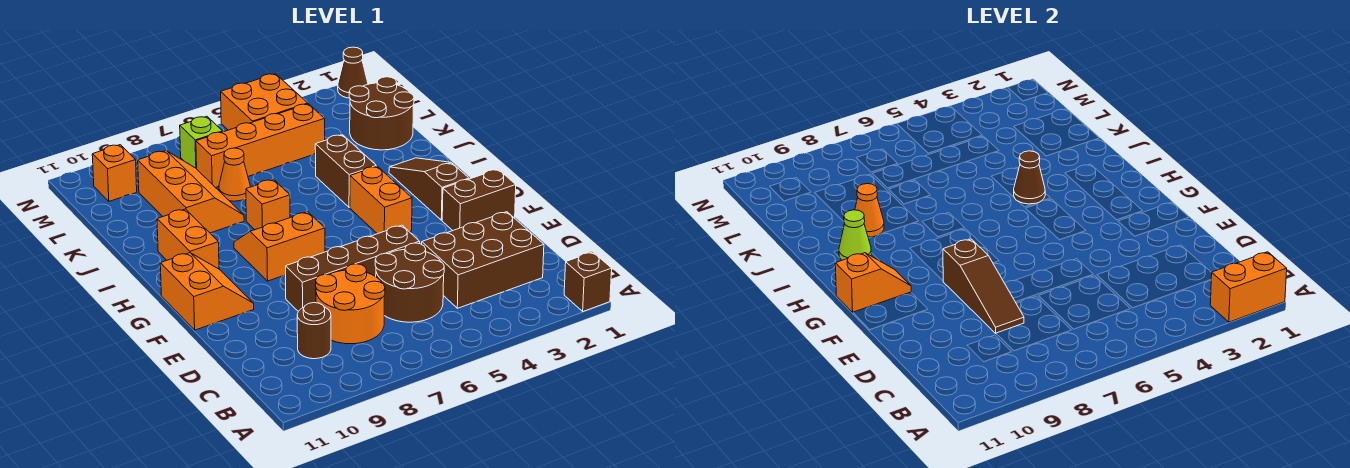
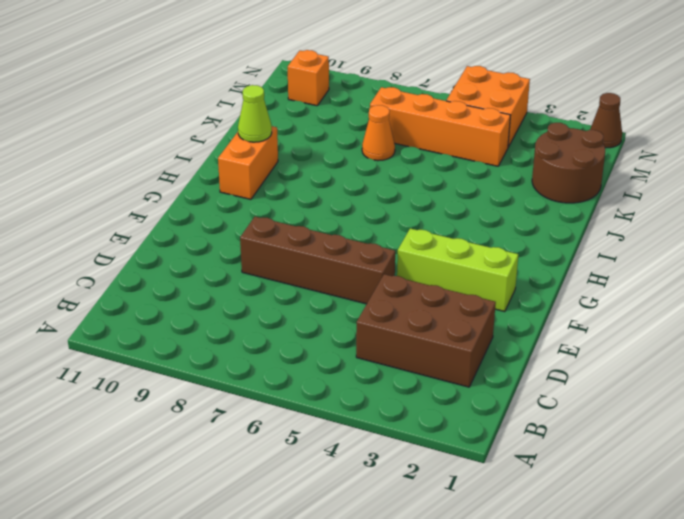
lime brick F2:F4 level 1 -> brown brick F1:F2 level 1
none -> brown brick A1 level 1
none -> brown round brick C5:D6 level 1
none -> orange round brick C7:D8 level 1

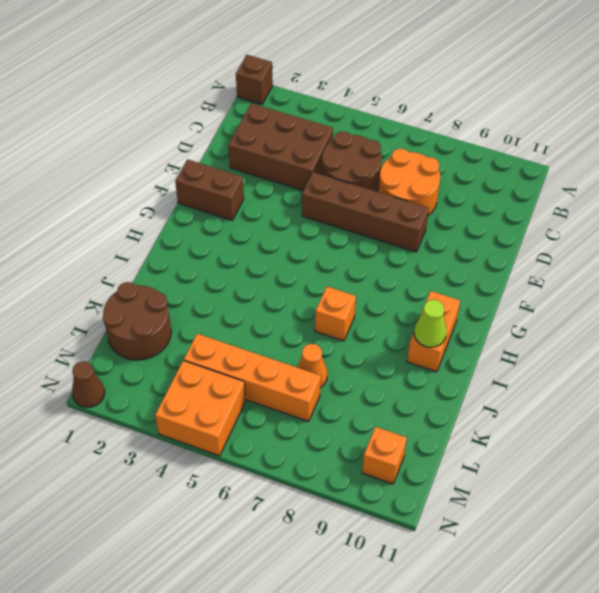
none -> brown round brick C9 level 1
none -> orange slope F10:G11 level 1 top 11
none -> brown slope G2:I2 level 1 top G

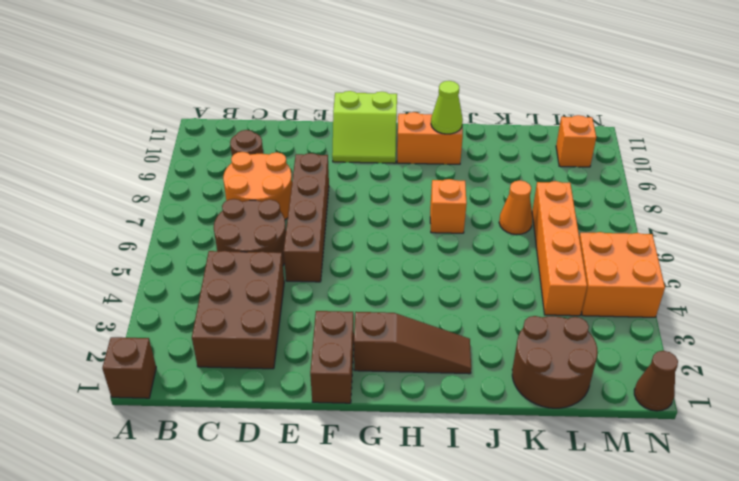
lime slope F10:G11 level 1 top 11 -> orange slope F10:G11 level 1 top 11
none -> orange brick G4:H4 level 1
none -> orange slope G7:H8 level 1 top G
none -> brown brick I4:J4 level 1

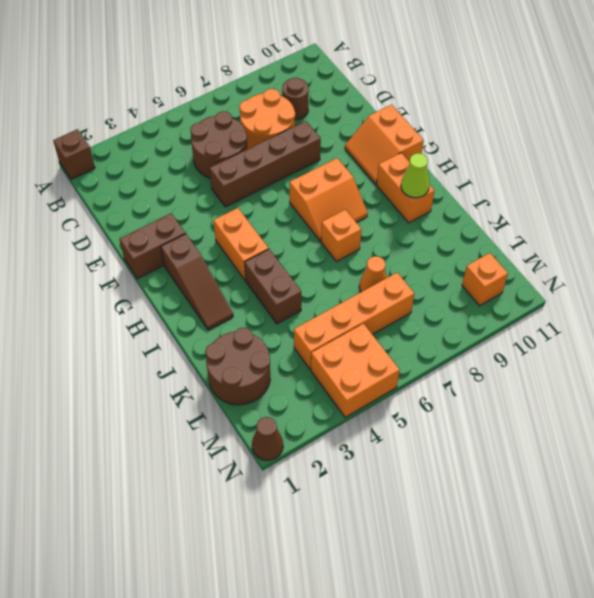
none -> brown brick C2:D4 level 1
none -> orange slope J8:L9 level 1 top 9
none -> lime brick M7 level 1

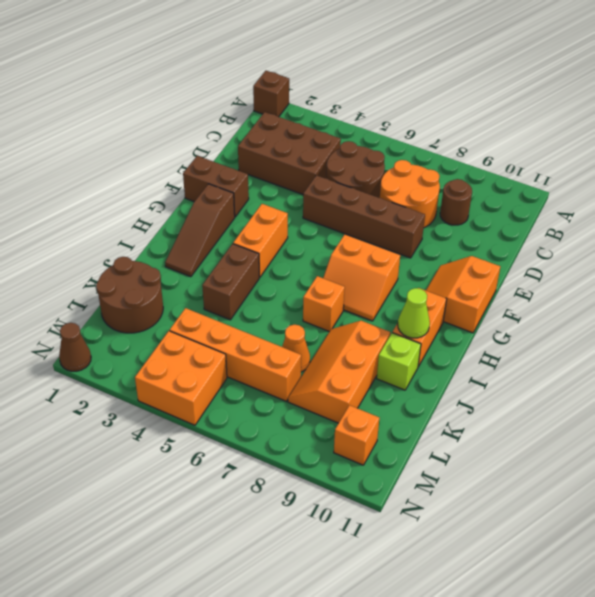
lime brick J10 level 1 -> lime brick M7 level 1
none -> orange brick A1:A2 level 2
none -> brown slope D8:F8 level 2 top F
none -> orange slope G10:G11 level 2 top 11

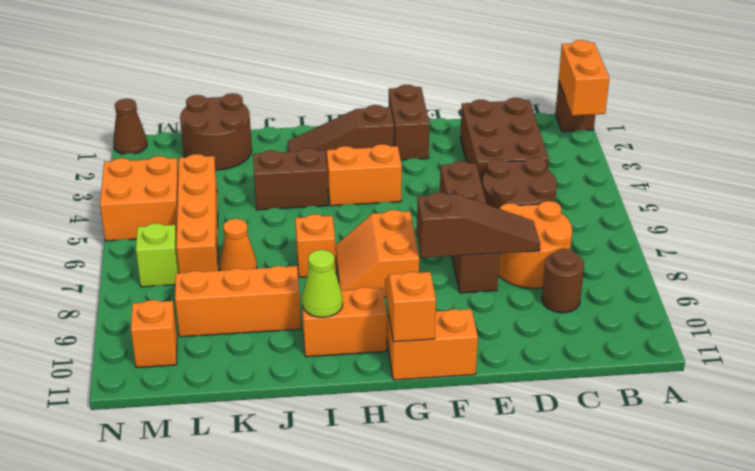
none -> brown cone I4 level 2
none -> orange cone J9 level 2

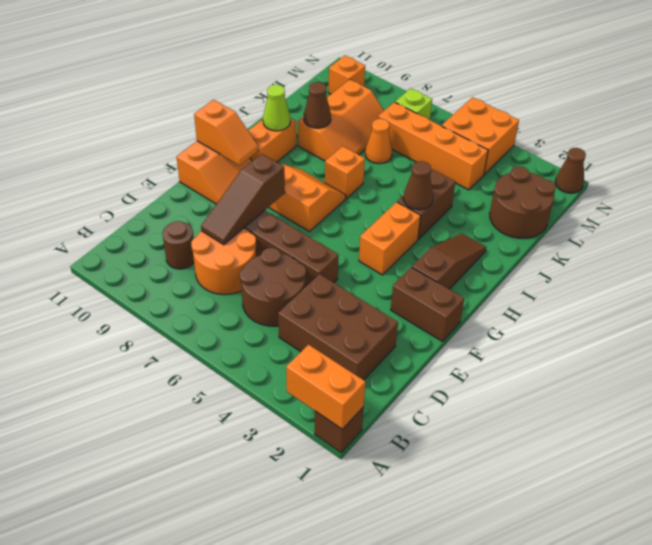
brown cone J9 level 2 -> orange cone J9 level 2

